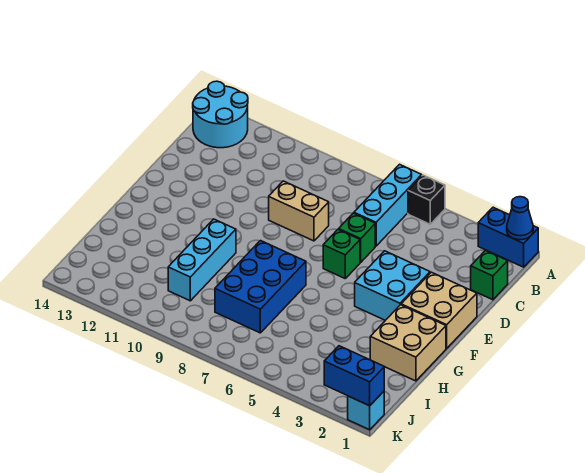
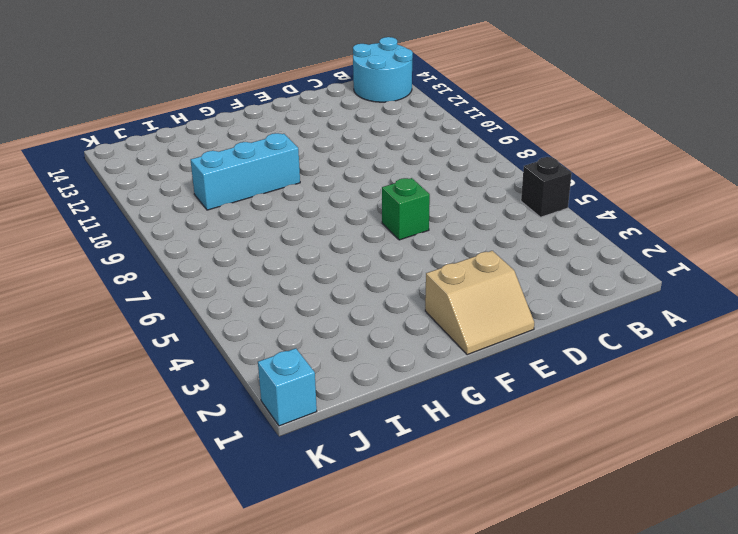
tan slope E1:F2 level 1 top 2 -> tan brick E1:F2 level 1
none -> blue brick A1:A2 level 1
none -> cyan brick A6:C6 level 1
none -> green brick C1 level 1

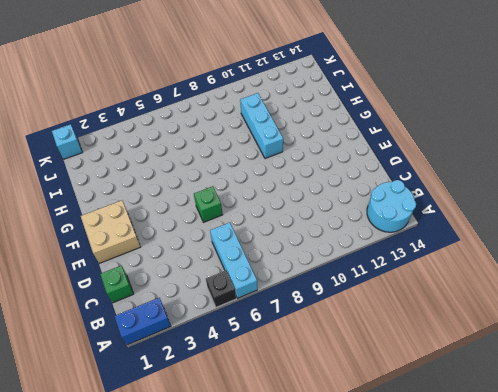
none -> green brick D6 level 1
none -> tan brick D8:D9 level 1
none -> cyan brick E3:F4 level 1

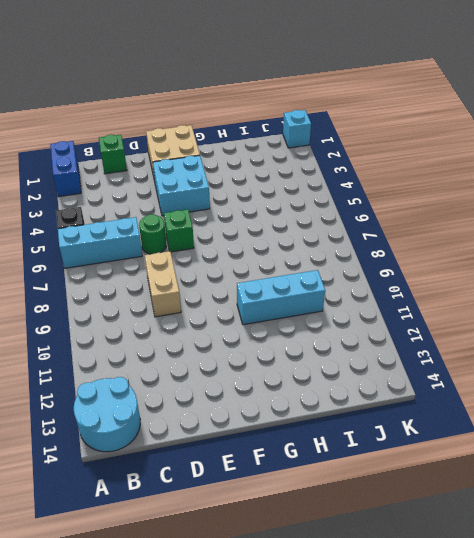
green round brick D6 level 1 -> green brick D6 level 1
none -> tan brick G1:H2 level 1
none -> blue brick G7:I8 level 1
none -> blue cone A1 level 2

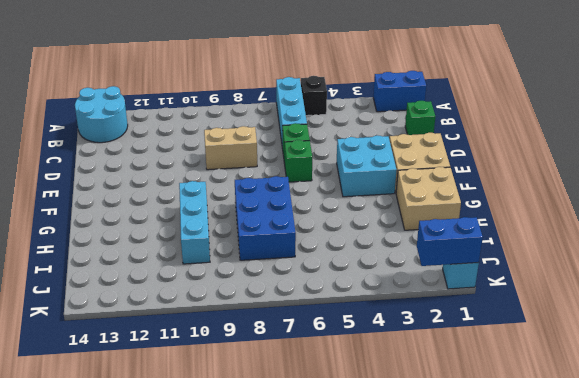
none -> blue cone A1 level 2

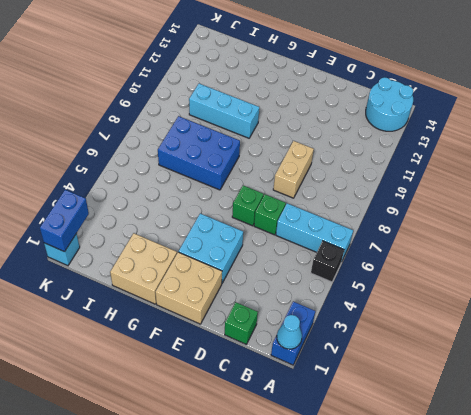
cyan cone A1 level 2 -> blue cone A1 level 2

